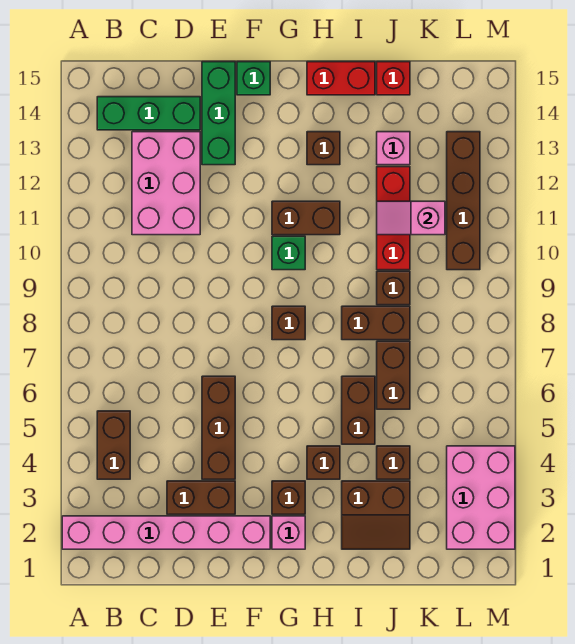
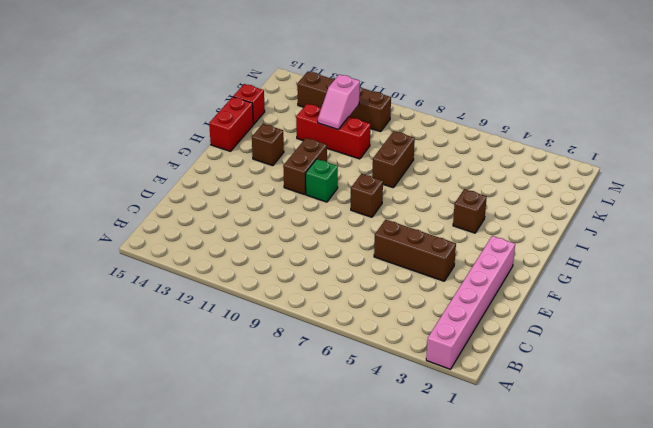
none -> brown brick B4:B5 level 1
none -> green brick B14:D14 level 1
none -> pink brick C11:D13 level 1

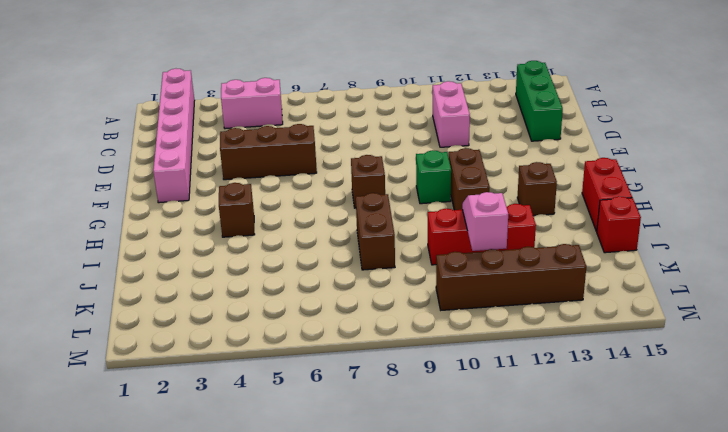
pink brick B4:B5 level 1 -> brown brick B4:B5 level 1
pink brick C11:D11 level 1 -> pink brick C11:D13 level 1
none -> brown brick D3:E3 level 1
none -> green brick E13:E15 level 1
none -> green brick F15 level 1

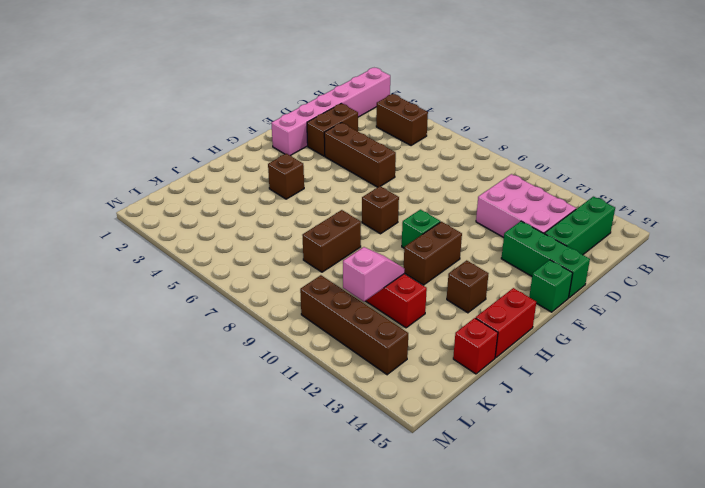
none -> pink brick G2 level 1
none -> brown brick G3 level 1
none -> brown slope I2:J3 level 1 top 3

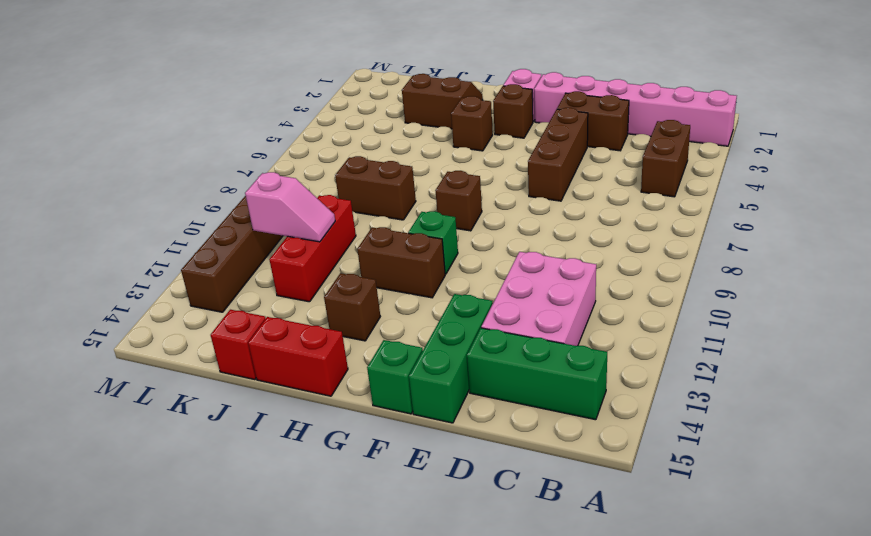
none -> brown brick I5:I6 level 1
none -> brown brick J4 level 1
none -> brown brick J6:J7 level 1

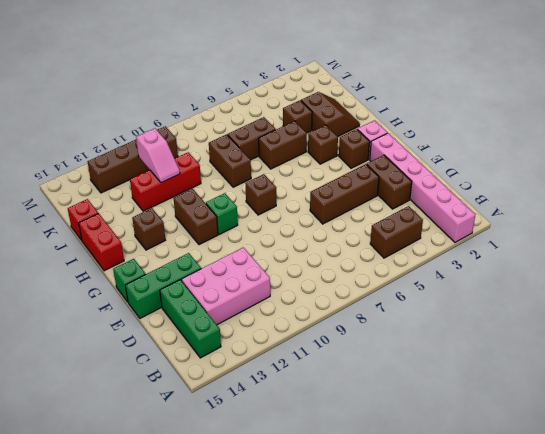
none -> brown brick J9 level 1
none -> pink brick J13 level 1
none -> pink brick L2:M4 level 1

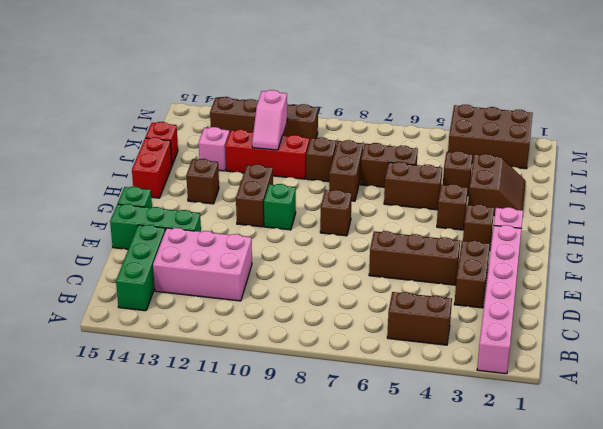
brown brick L2:M4 level 1 -> pink brick L2:M4 level 1

